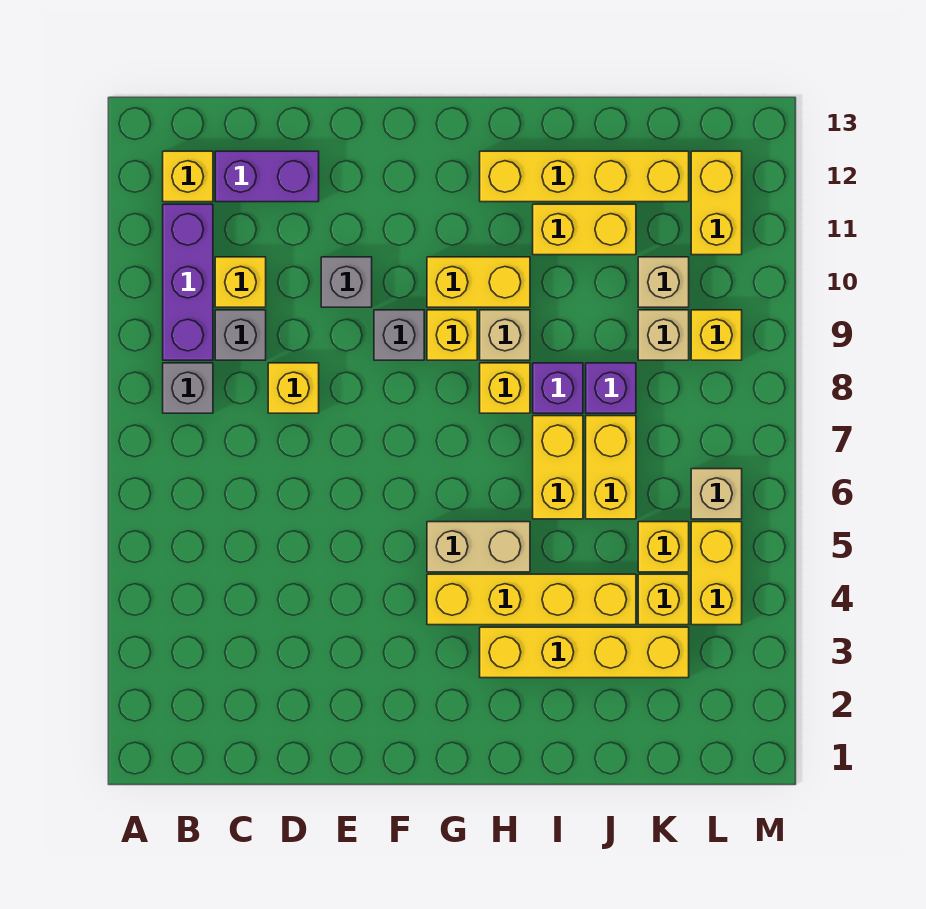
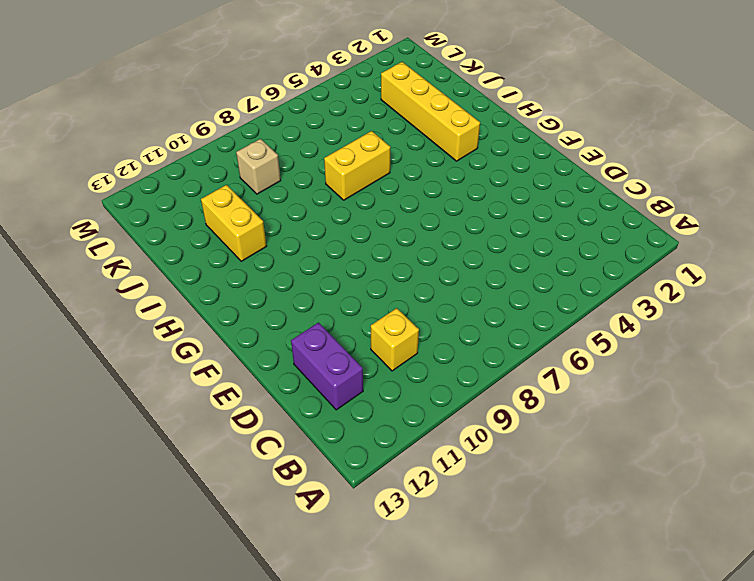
none -> grey brick B8 level 1
none -> purple brick B9:B11 level 1
none -> yellow brick B12 level 1
none -> grey brick C9 level 1

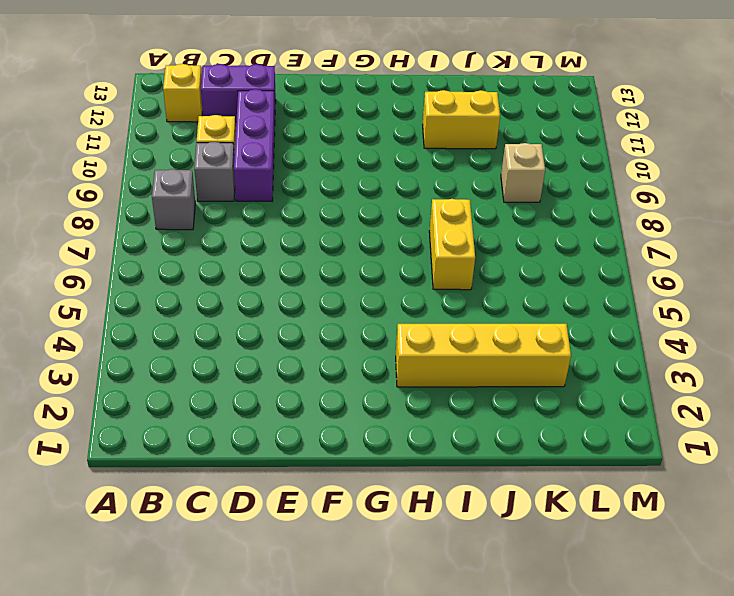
purple brick D9:D11 level 1 -> purple brick B9:B11 level 1
none -> yellow brick D8 level 1
none -> grey brick E10 level 1
none -> grey brick F9 level 1
none -> yellow brick G4:J4 level 1

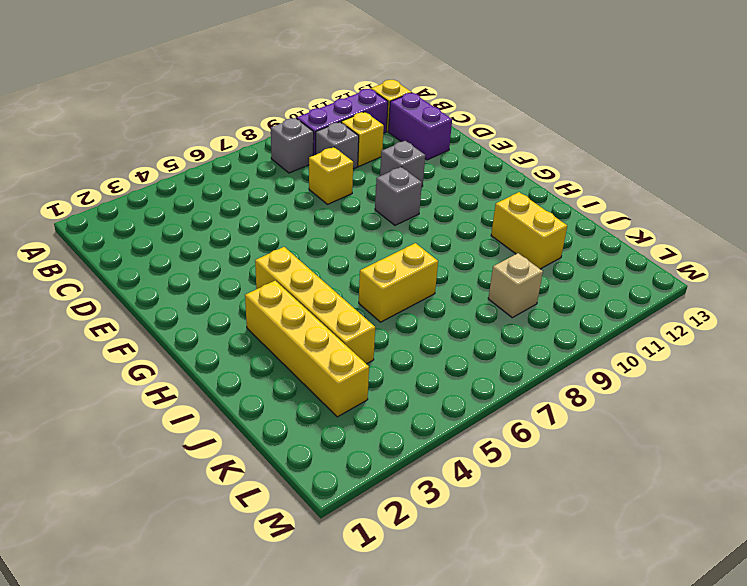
none -> tan brick G5:H5 level 1
none -> yellow brick G9 level 1
none -> yellow brick G10:H10 level 1
none -> yellow brick H8 level 1

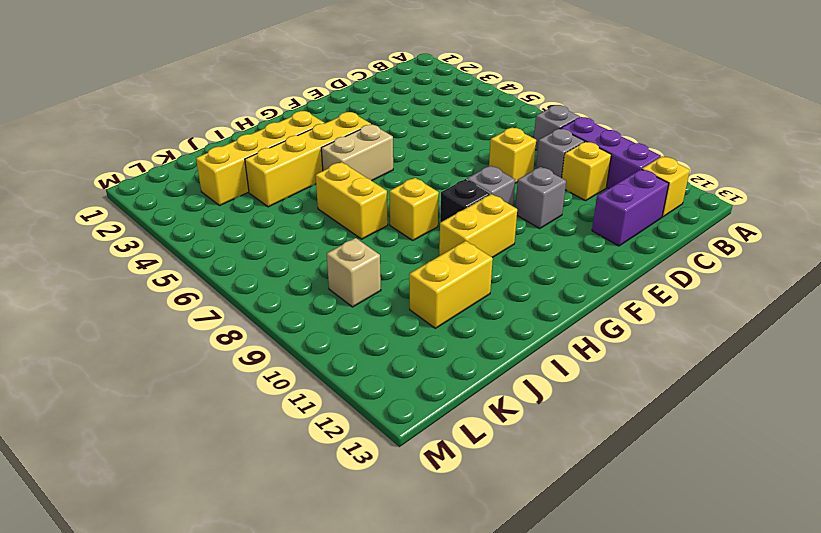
black brick G9 level 1 -> yellow brick G9 level 1
none -> tan brick H9 level 1
none -> yellow brick H12:K12 level 1
none -> purple brick I8 level 1
none -> yellow brick J6:J7 level 1

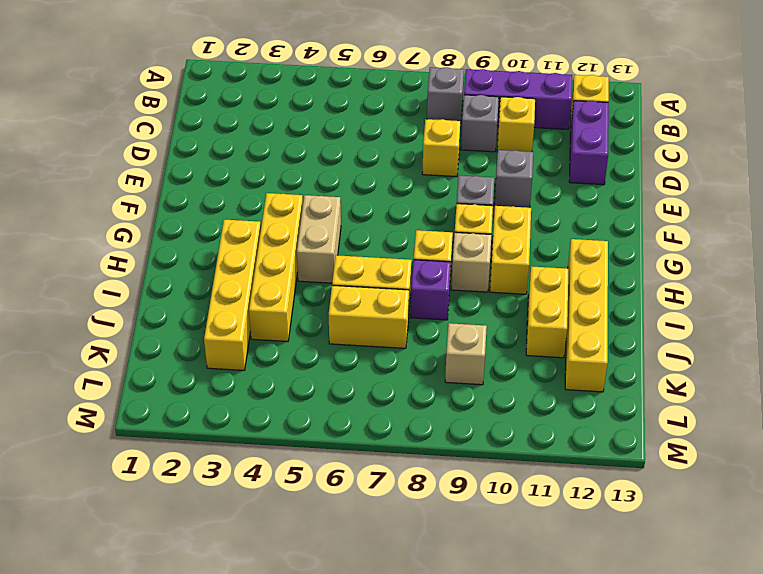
none -> purple brick J8 level 1
none -> yellow brick K4 level 1
none -> yellow brick K5 level 1
none -> tan brick K10 level 1

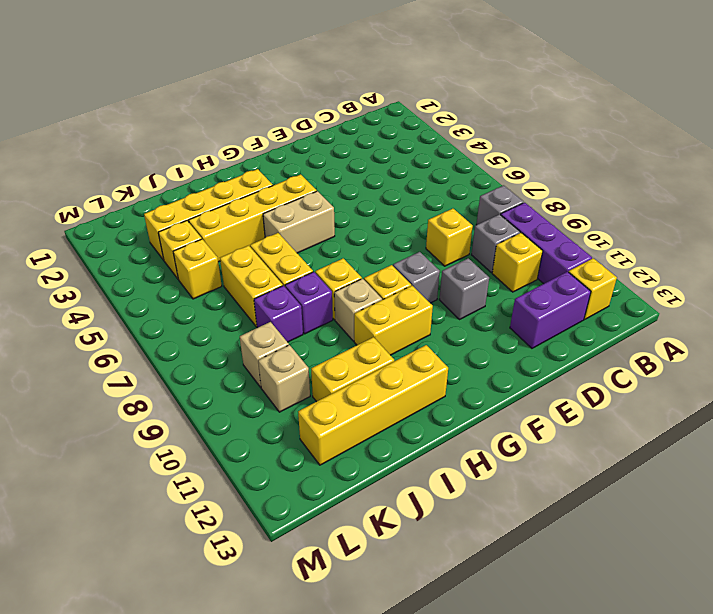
none -> yellow brick L4:L5 level 1
none -> tan brick L6 level 1
none -> yellow brick L9 level 1
none -> yellow brick L11:L12 level 1

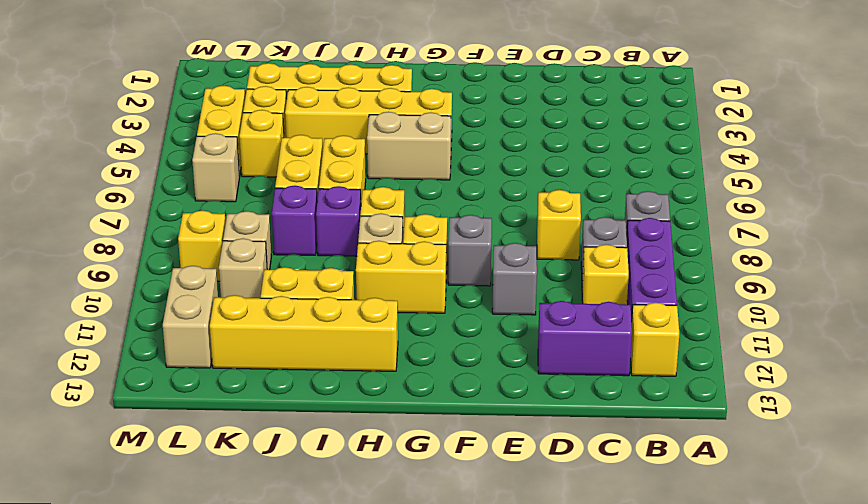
tan brick L11:L12 level 1 -> yellow brick L11:L12 level 1

